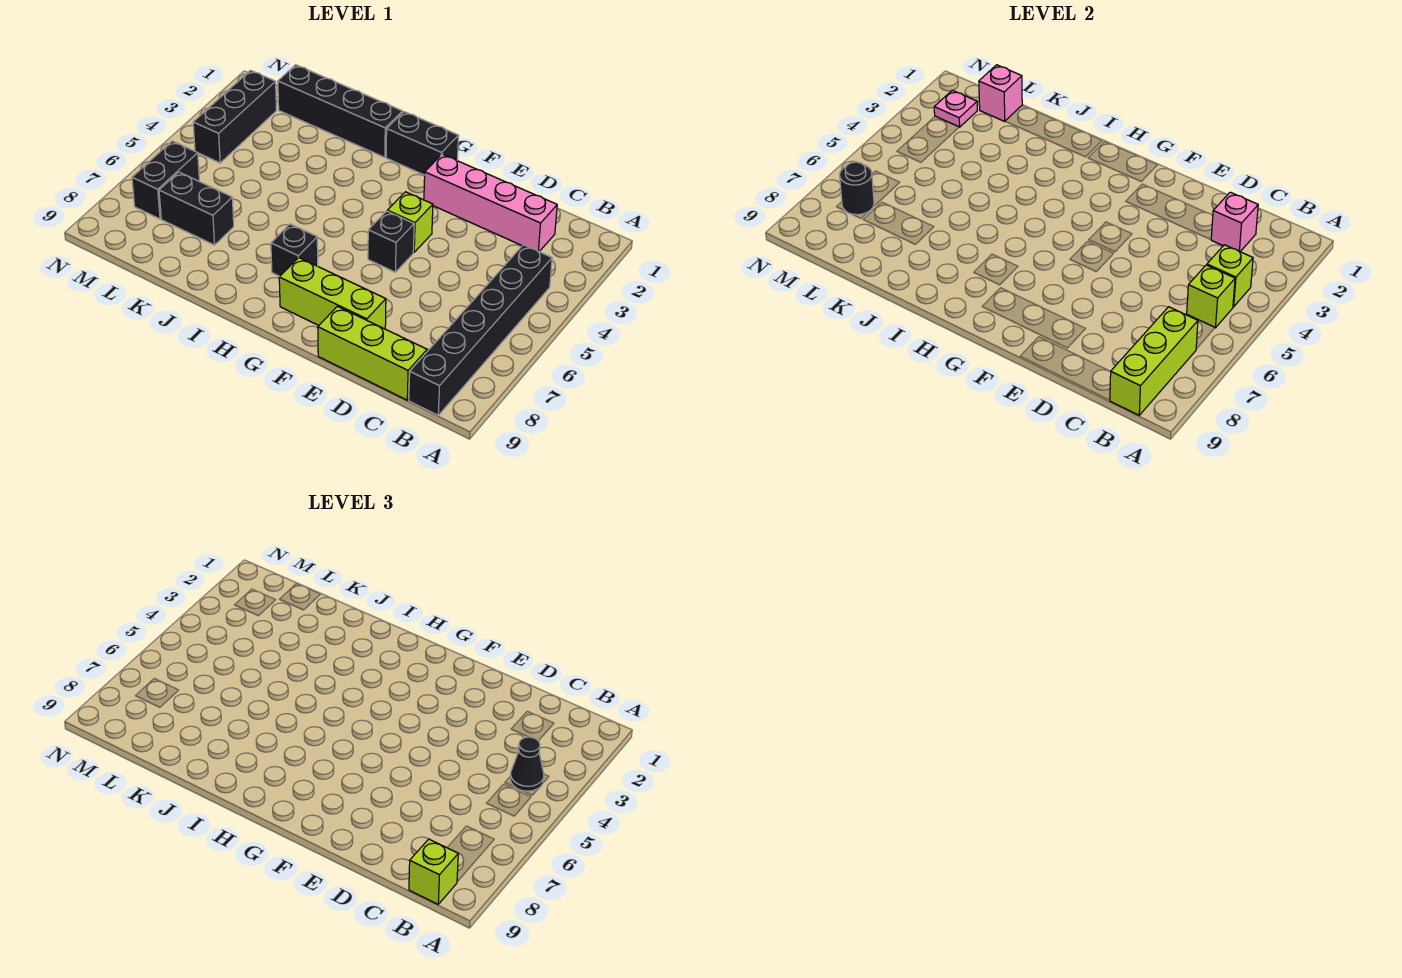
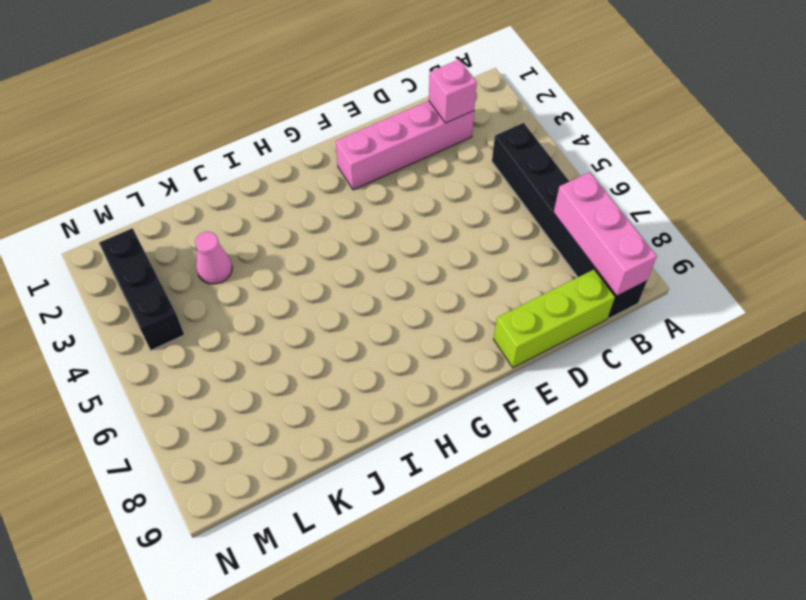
pink brick B7:B9 level 2 -> lime brick B7:B9 level 2
pink cone K3 level 1 -> none
none -> lime brick E8:G8 level 1
none -> lime brick F4 level 1
none -> black brick F5 level 1

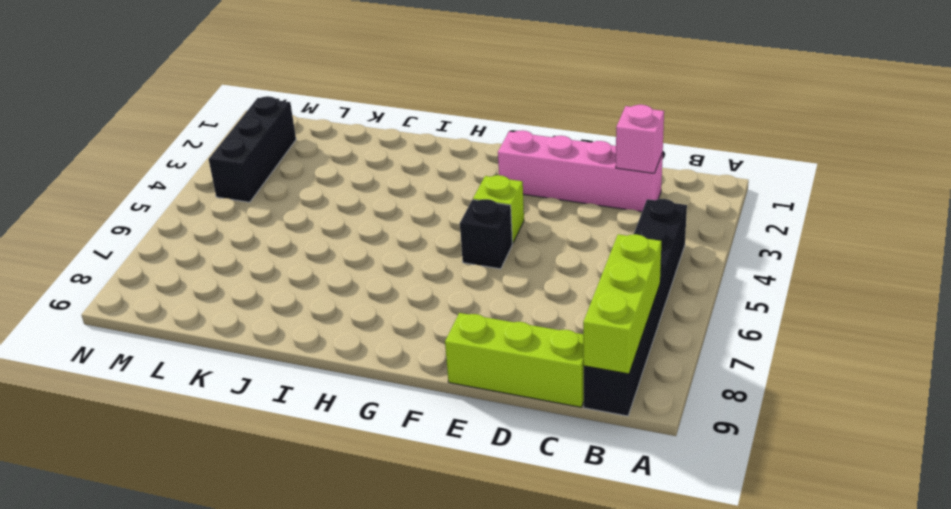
none -> lime brick E8:G8 level 1
none -> black brick G1:H1 level 1
none -> black brick H7 level 1

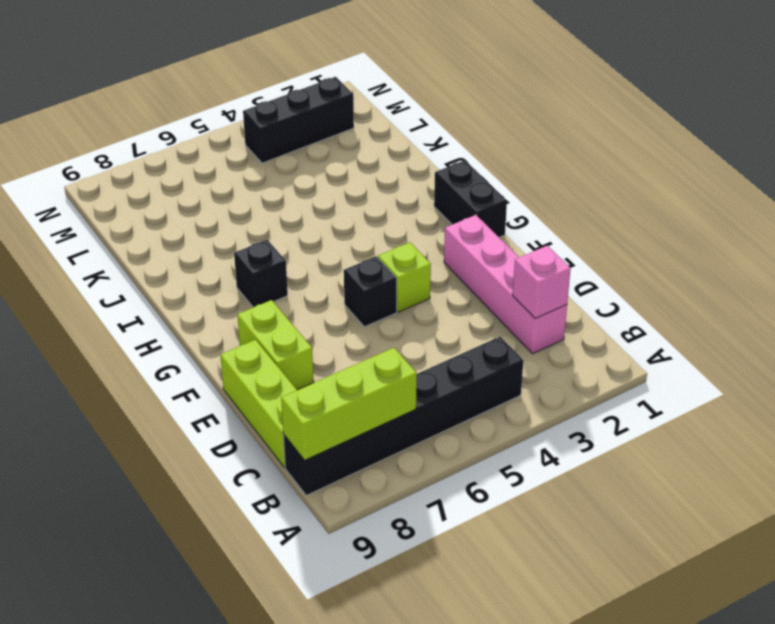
lime brick E8:F8 level 1 -> lime brick E8:G8 level 1
none -> black brick I1:L1 level 1
none -> black brick K7:L7 level 1
none -> black brick M6:M7 level 1

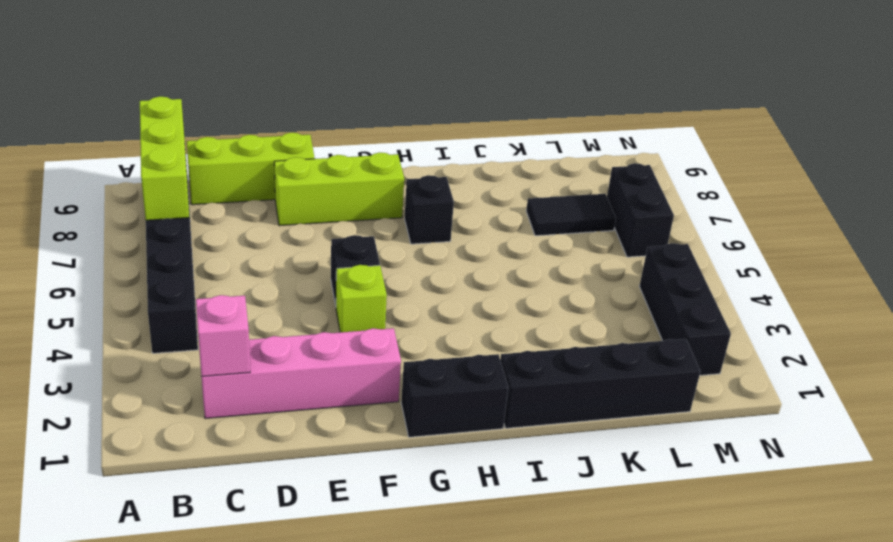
black tile K7:L7 level 1 -> black brick K7:L7 level 1
none -> lime brick B4 level 2
none -> lime brick B5 level 2
none -> pink brick L1 level 2

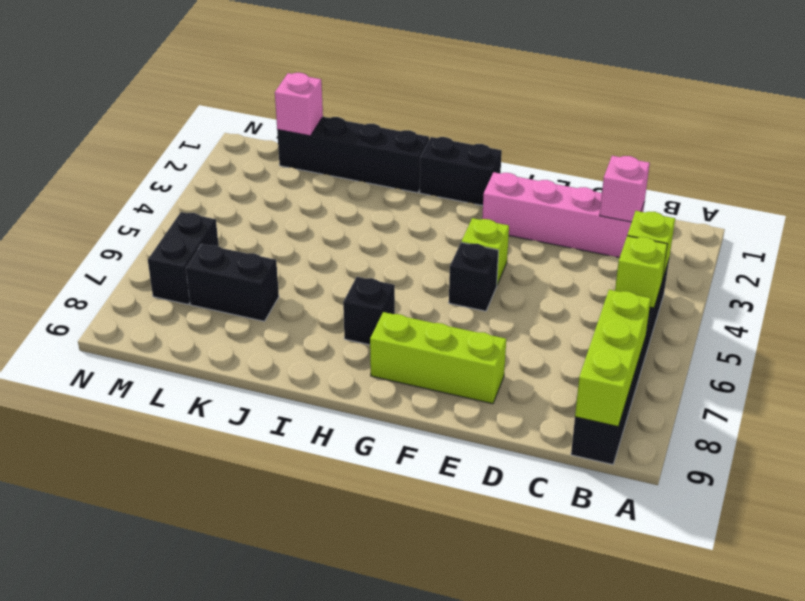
none -> lime brick C9:E9 level 1
none -> black brick M2:M4 level 1
none -> pink plate M2 level 2

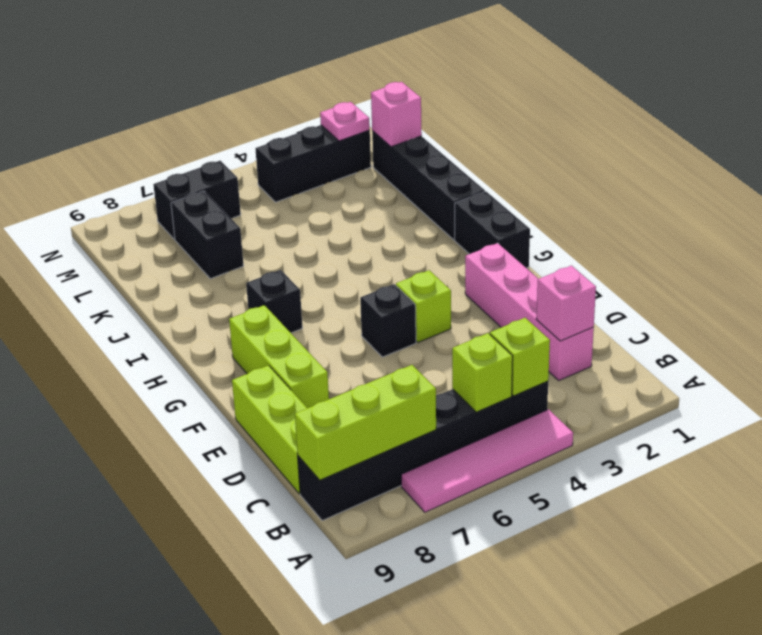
pink tile A4:A7 level 1 -> none
none -> black round brick M7 level 2
none -> black cone B4 level 3
none -> lime brick B9 level 3

